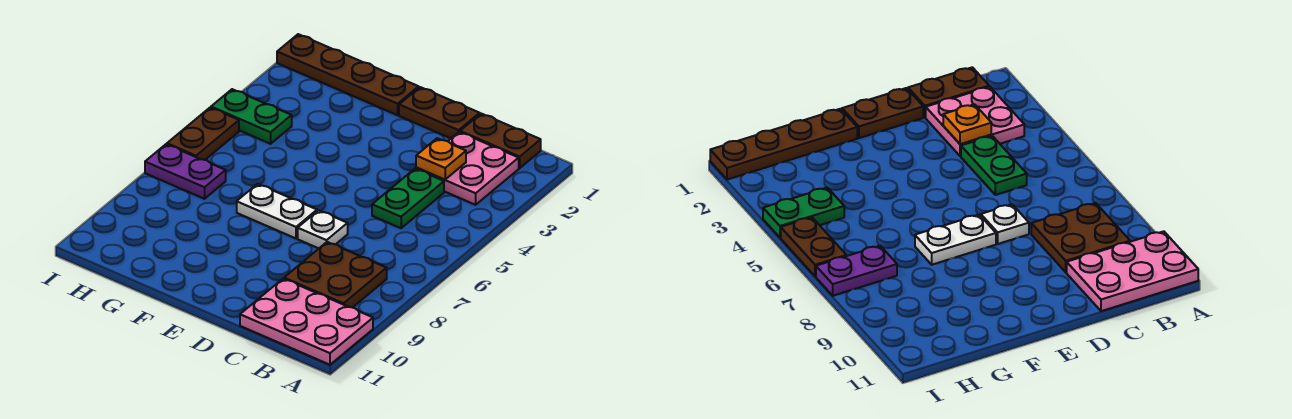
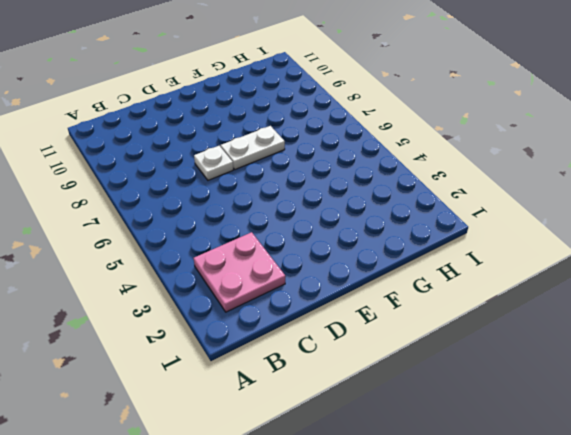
none -> pink plate A10:C11 level 1
none -> brown plate B1:C1 level 1
none -> brown plate B8:C9 level 1

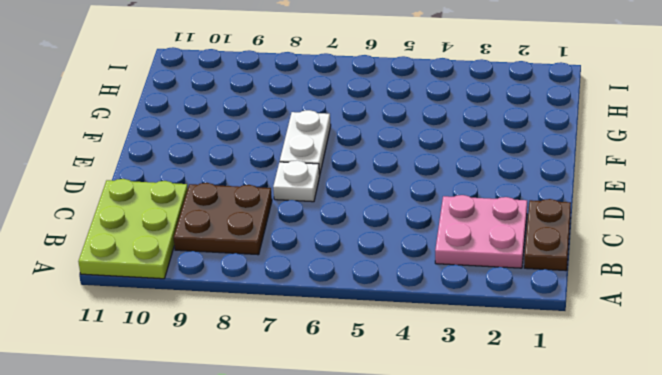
lime plate A10:C11 level 1 -> pink plate A10:C11 level 1
none -> green plate C4:C5 level 1
none -> brown plate D1:E1 level 1
none -> brown plate F1:I1 level 1

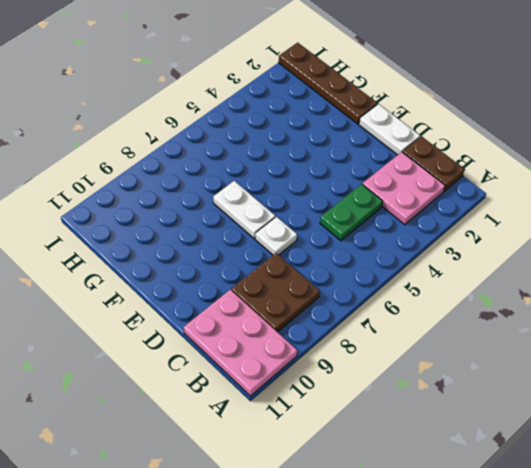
white plate D1:E1 level 1 -> brown plate D1:E1 level 1
none -> green plate H4:I4 level 1
none -> purple plate H7:I7 level 1
none -> brown plate I5:I6 level 1

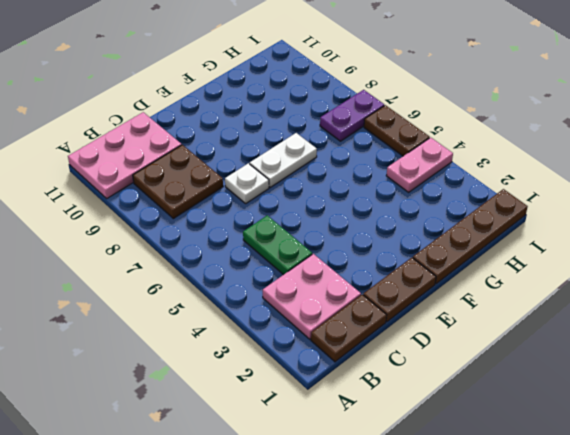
pink plate H4:I4 level 1 -> green plate H4:I4 level 1
none -> orange plate C3 level 2

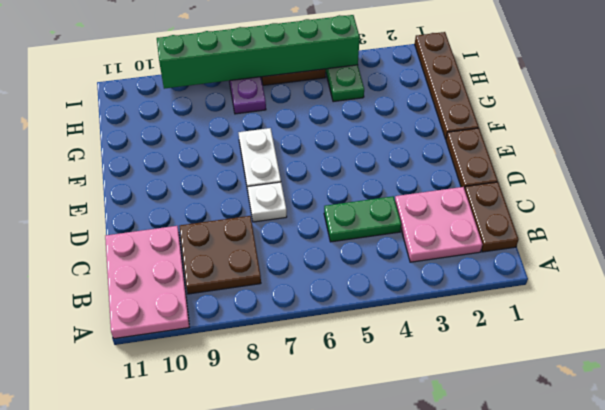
green brick I4:I9 level 2 -> none
none -> orange plate C3 level 2

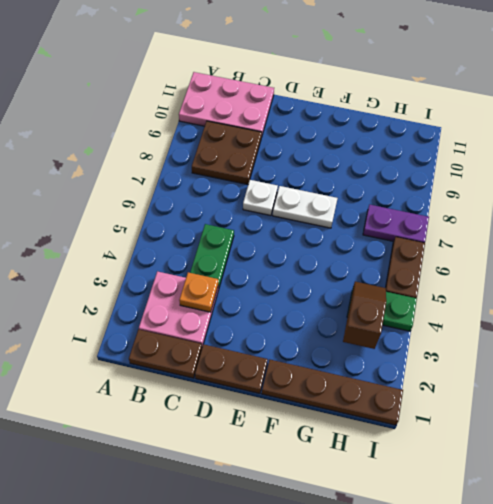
brown slope H3:H4 level 2 top 3 -> none

